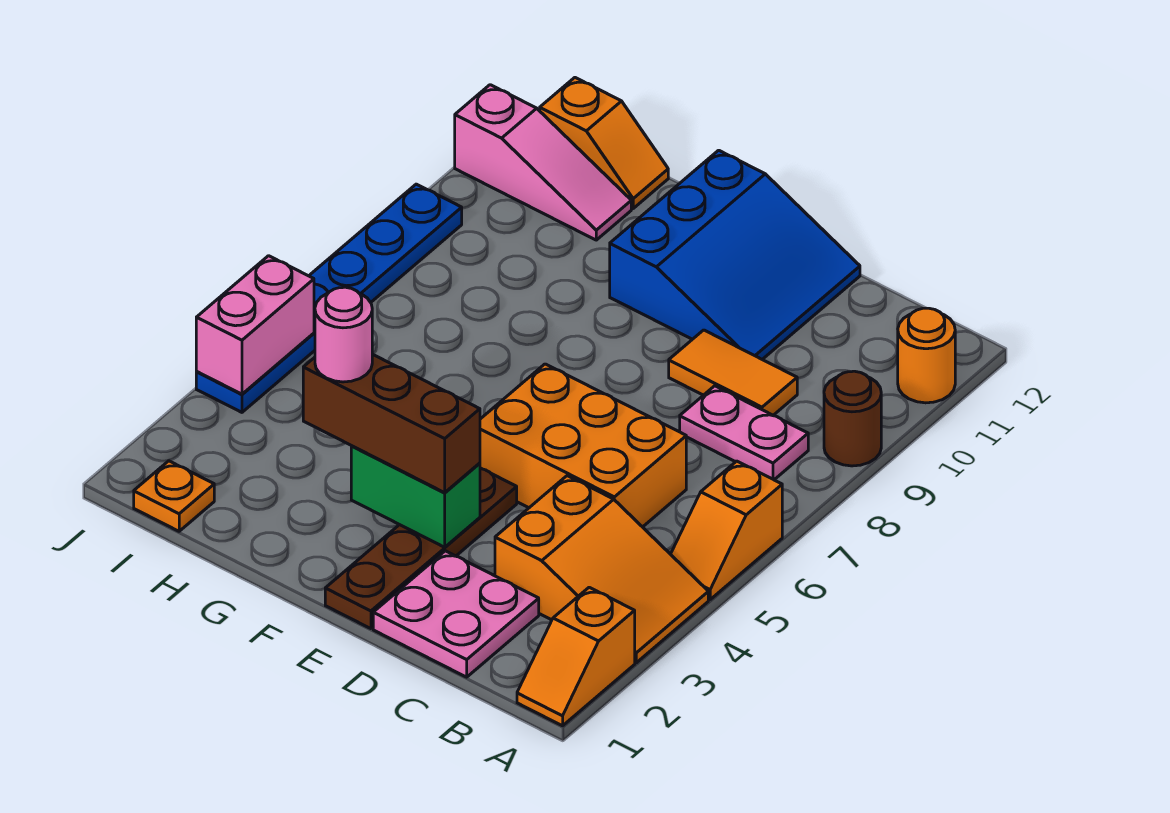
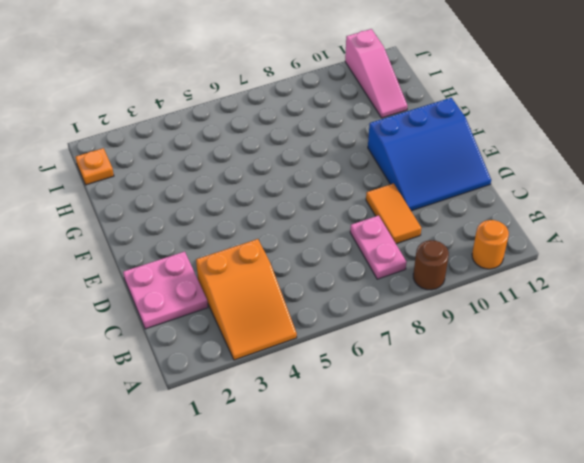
none -> orange slope A1:A2 level 1 top 2
none -> orange slope A5:A6 level 1 top 6
none -> orange brick C5:E6 level 1

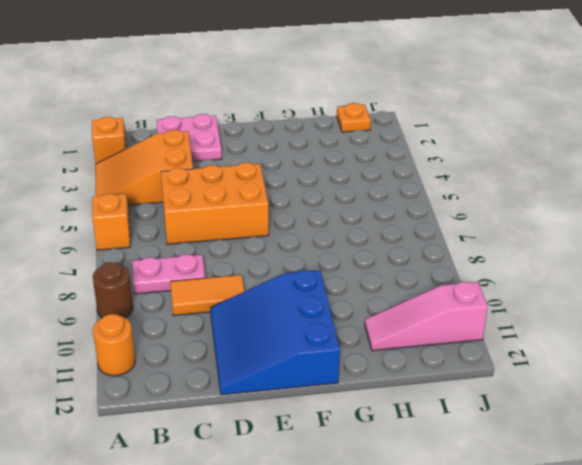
none -> brown plate E1:E4 level 1
none -> orange slope H12:I12 level 1 top I
none -> blue plate J4:J9 level 1

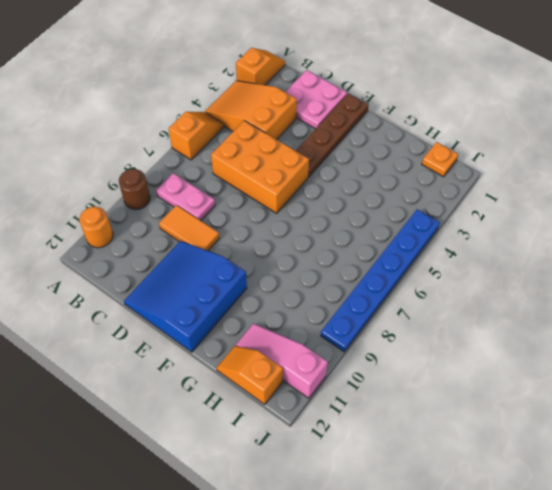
none -> green brick E3:F3 level 2
none -> pink brick J4:J5 level 2
none -> brown brick E3:G3 level 3

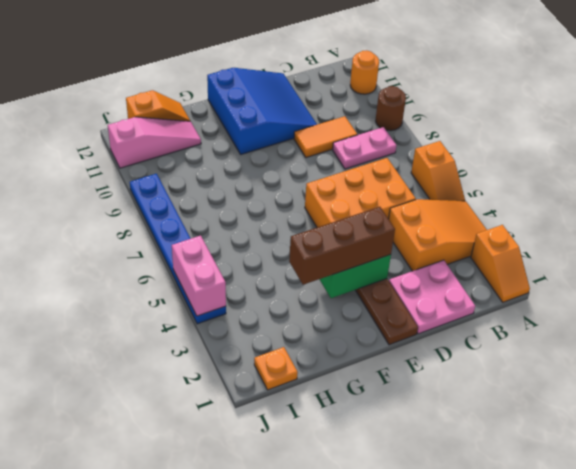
none -> pink round brick G3 level 4

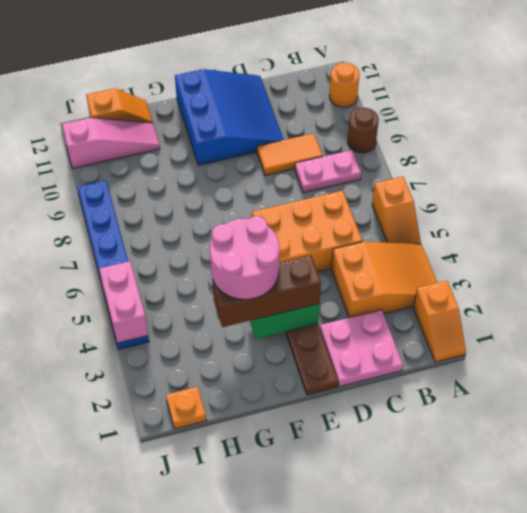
pink round brick F3:G4 level 4 -> pink round brick G3 level 4

